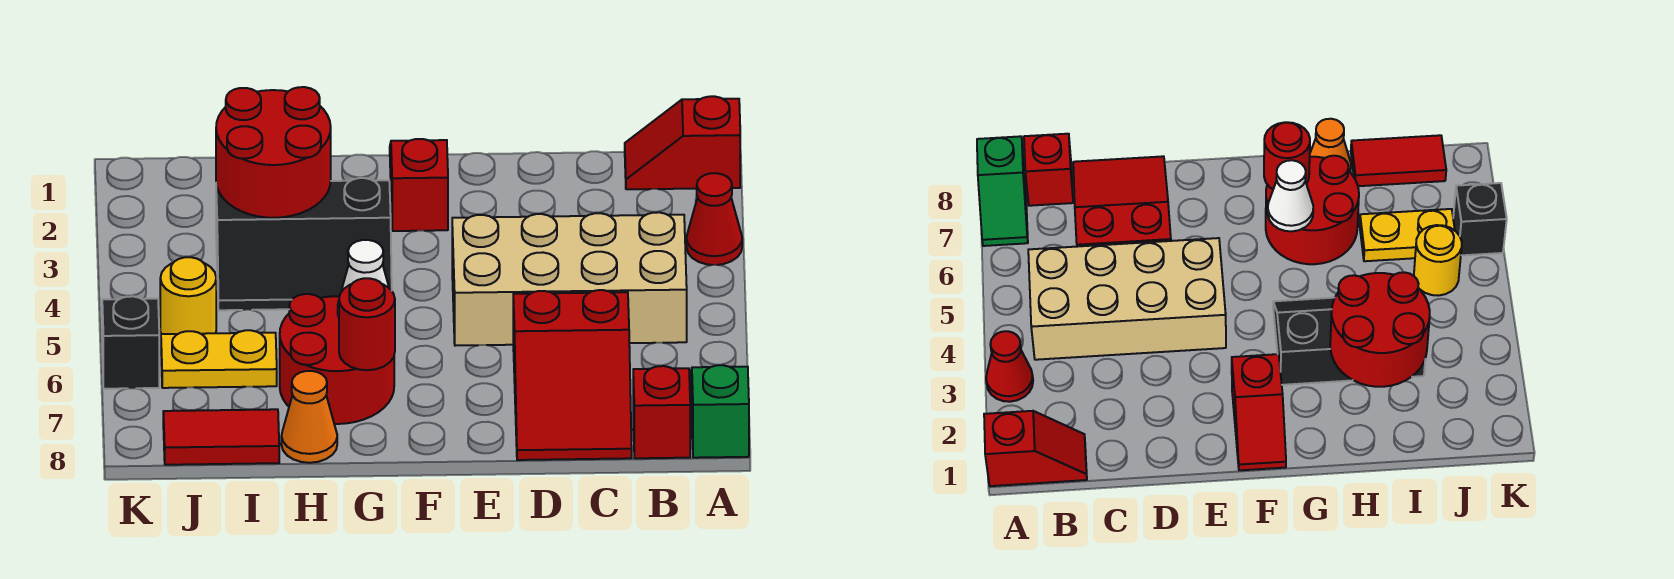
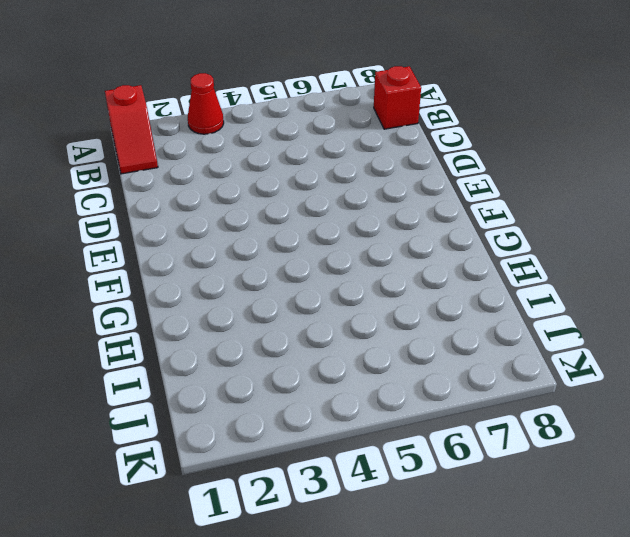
none -> green slope A7:A8 level 1 top 8
none -> tan brick B4:E5 level 1
none -> red slope C6:D8 level 1 top 6

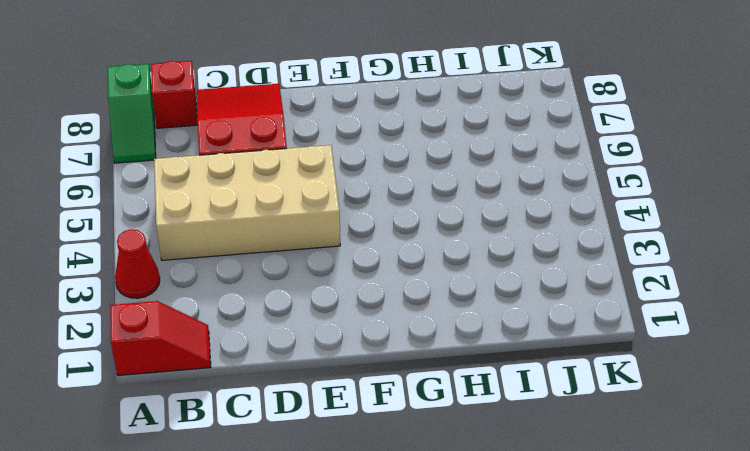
none -> red slope F1:F2 level 1 top 2
none -> black slope G3:I4 level 1 top 3
none -> red round brick G6:H7 level 1

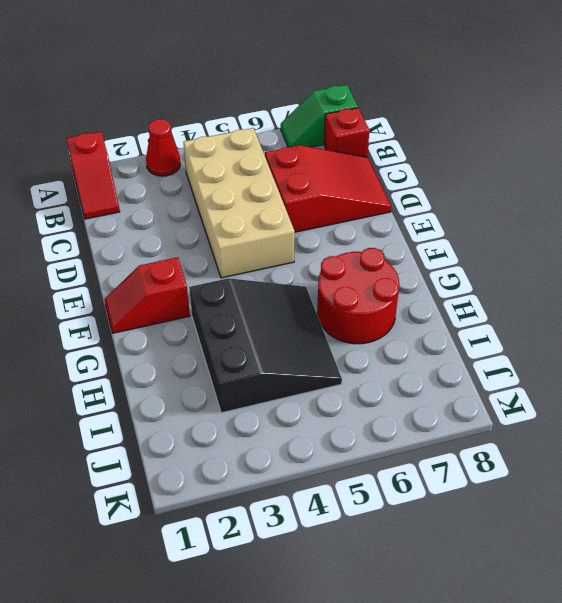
black slope G3:I5 level 1 top 3 -> black slope G3:I4 level 1 top 3
none -> orange cone H8 level 1
none -> yellow plate I6:J6 level 1
none -> red tile I8:J8 level 1

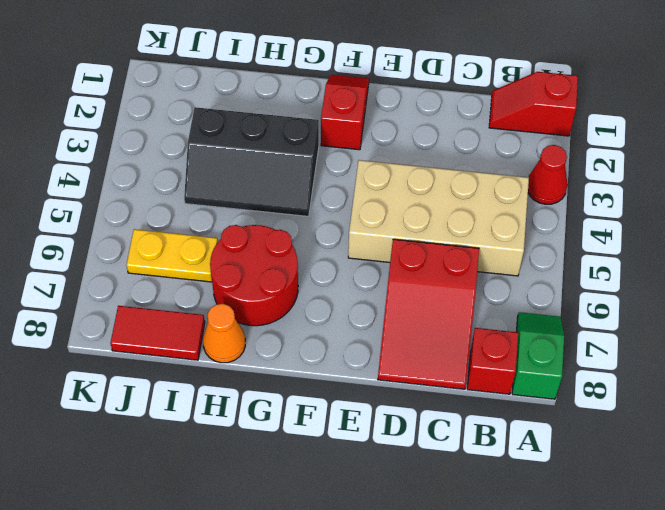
none -> yellow round brick J5 level 1
none -> black brick K6 level 1
none -> white cone G6 level 2

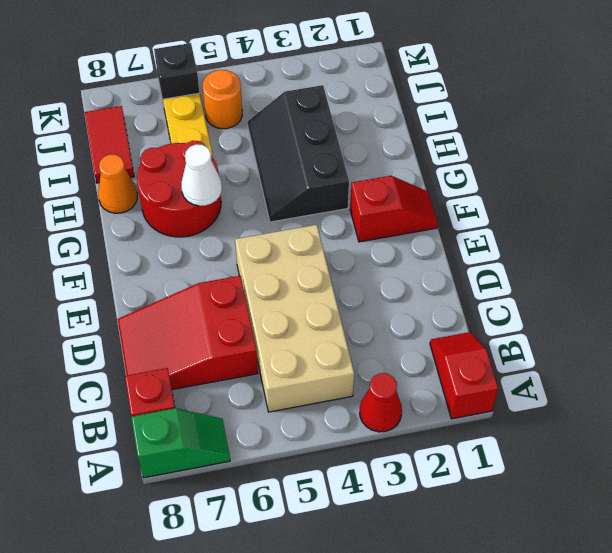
orange round brick J5 level 1 -> yellow round brick J5 level 1
none -> red round brick G7 level 2
none -> red round brick H2:I3 level 2

